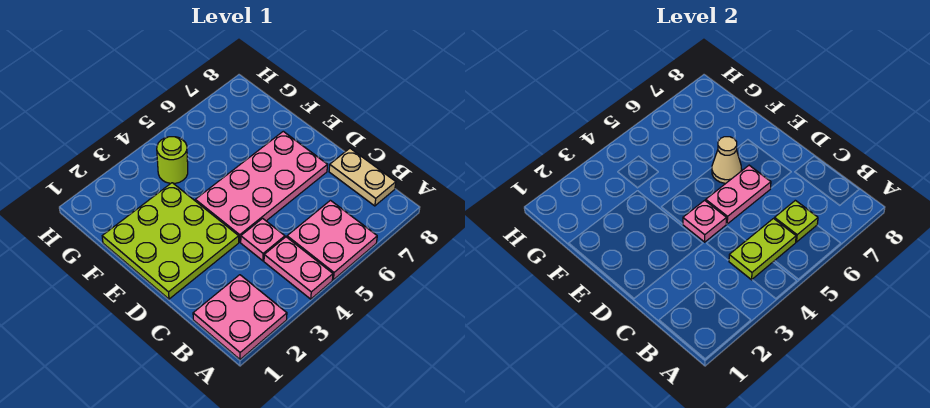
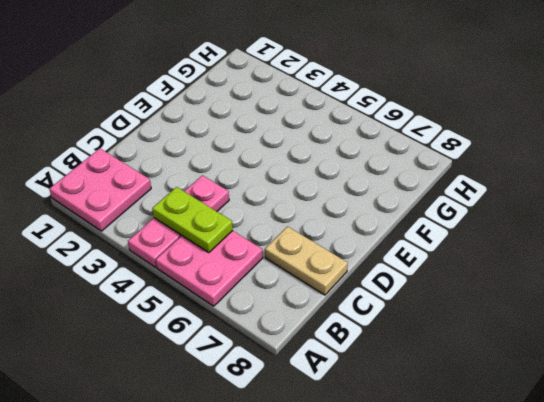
tan plate C7:C8 level 1 -> tan plate B8:C8 level 1
none -> lime plate D1:F3 level 1
none -> pink plate D4:E7 level 1
none -> lime round brick G4 level 1

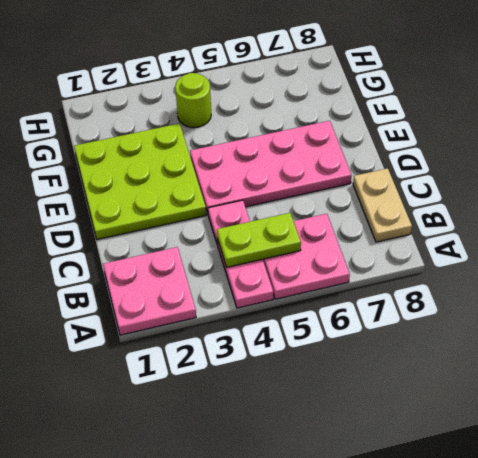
none -> lime plate B6 level 2
none -> pink plate D4 level 2
none -> pink plate D5:D6 level 2

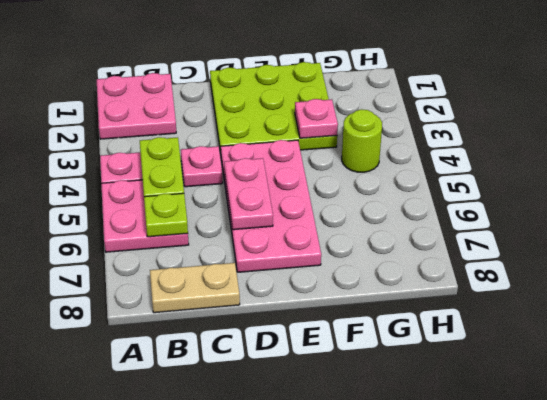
pink plate F3 level 2 -> pink plate D4 level 2
none -> tan cone E6 level 2

